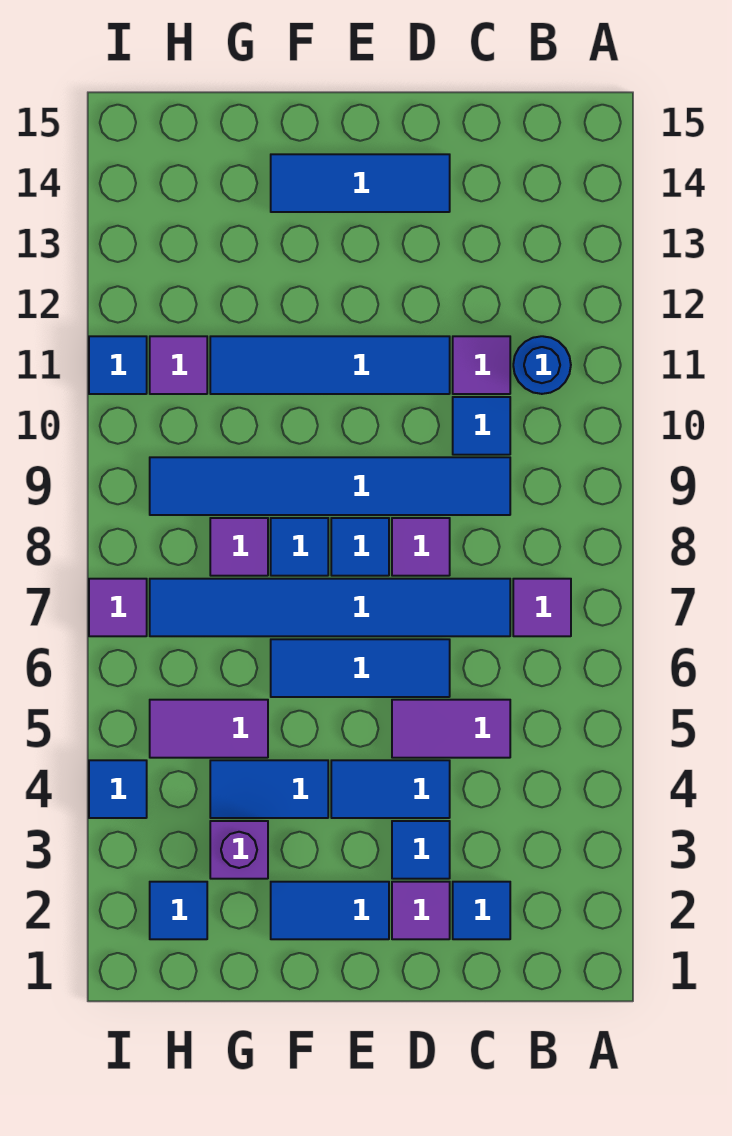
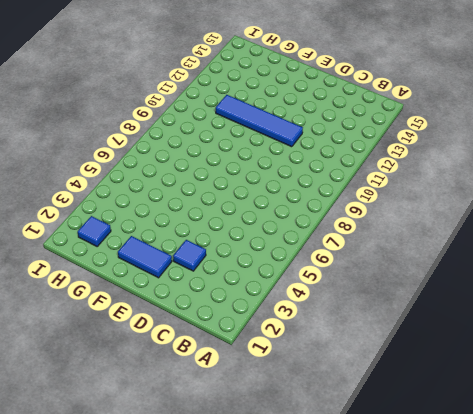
none -> purple tile B7 level 1
none -> blue round brick B11 level 1
none -> blue tile C2 level 1

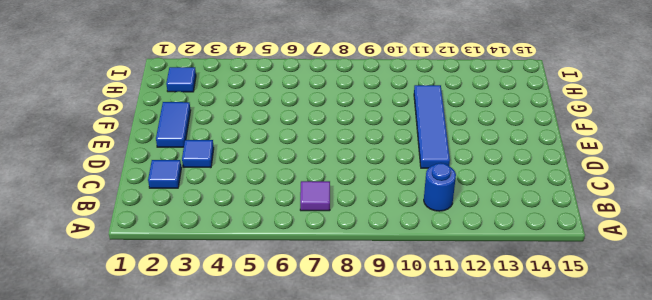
none -> purple tile C5:D5 level 1
none -> blue tile C7:H7 level 1
none -> blue tile C9:H9 level 1

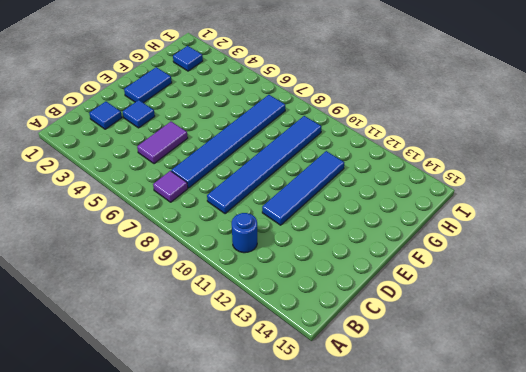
none -> blue tile C10 level 1
none -> purple tile C11 level 1
none -> purple tile D2 level 1

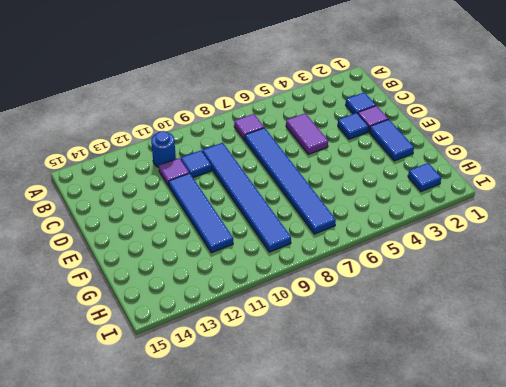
none -> blue tile D4:E4 level 1
none -> blue tile D6:F6 level 1
none -> purple tile D8 level 1

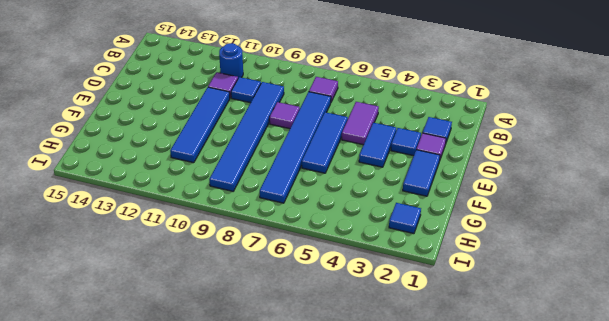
none -> blue tile D14:F14 level 1
none -> blue tile E8 level 1
none -> blue tile F4:G4 level 1

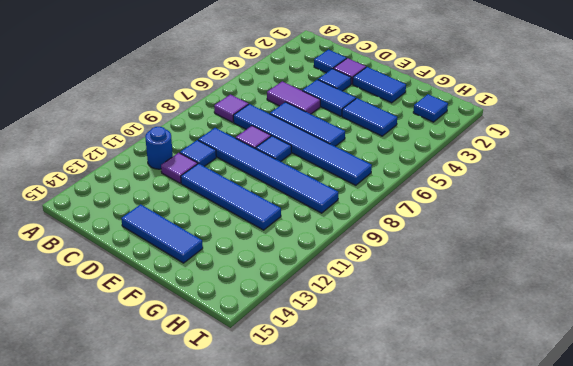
none -> blue tile F8 level 1
none -> purple brick G3 level 1
none -> purple tile G5:H5 level 1

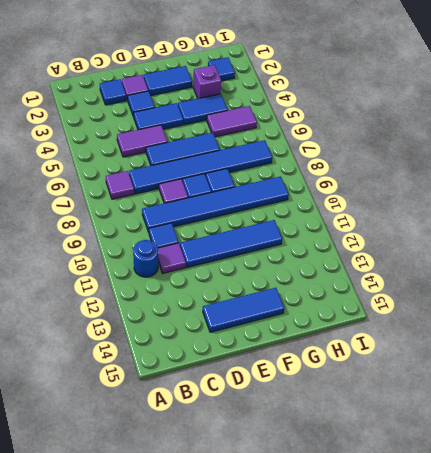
none -> purple tile G8 level 1
none -> purple tile H11 level 1
none -> blue tile I4 level 1

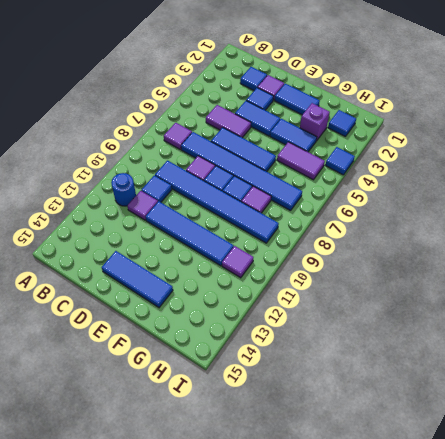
none -> purple tile I7 level 1
none -> blue tile I11 level 1

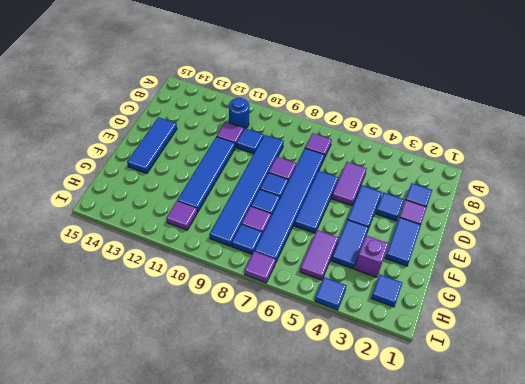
blue tile H8 level 1 -> blue tile I11 level 1

